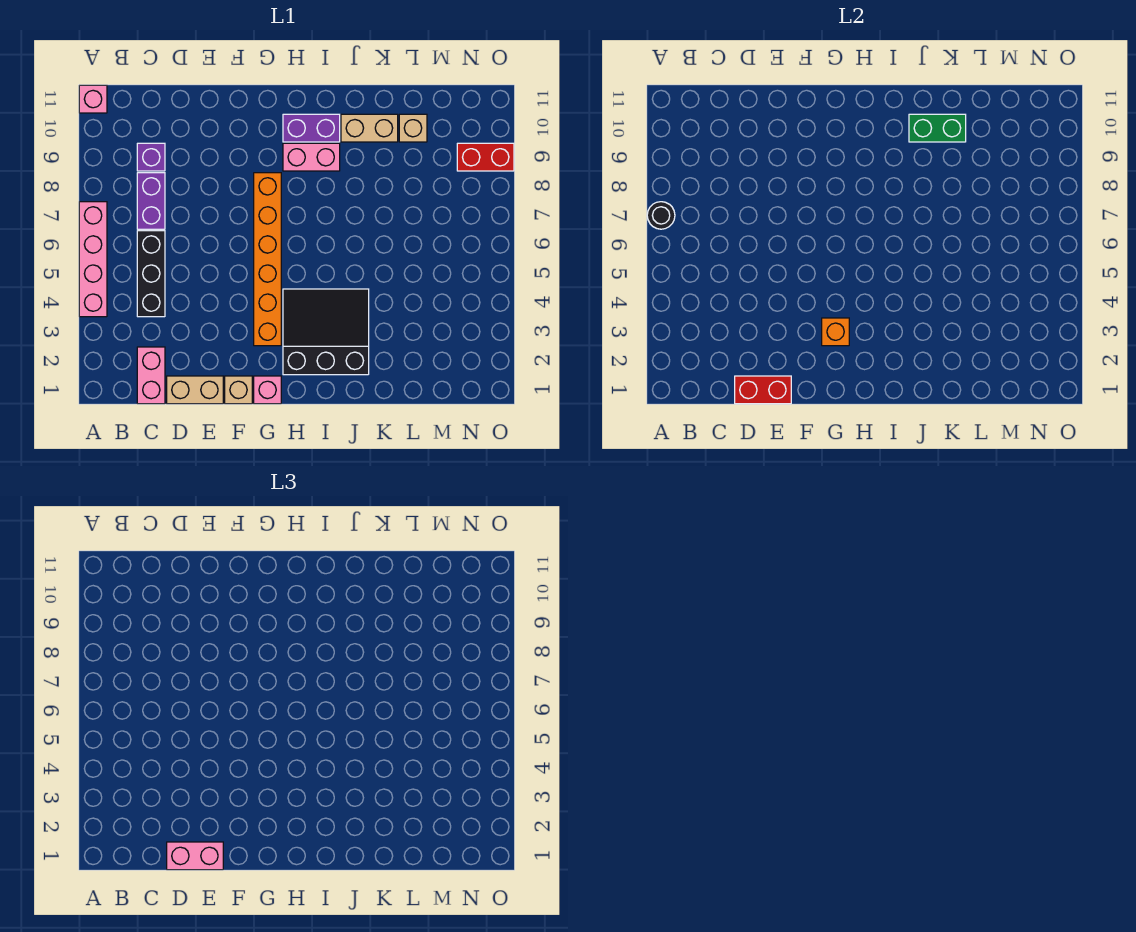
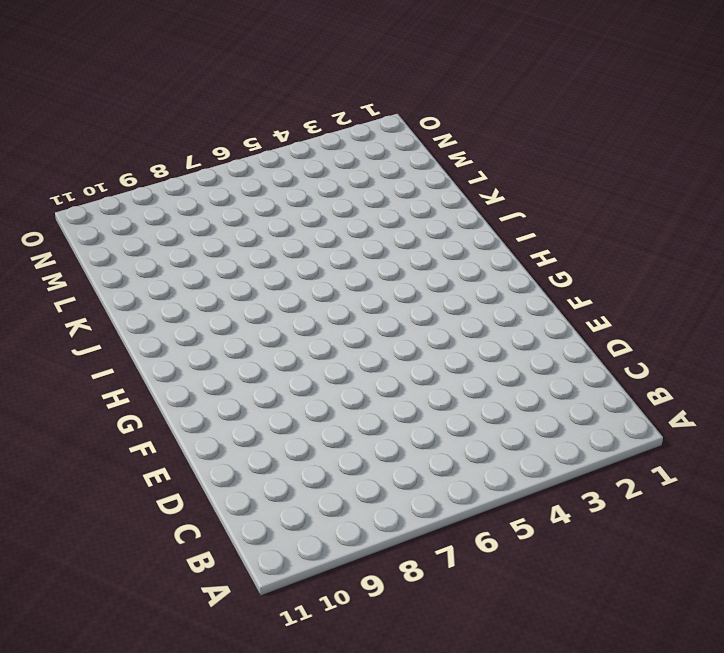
none -> pink brick A4:A7 level 1
none -> pink brick A11 level 1
none -> pink brick C1:C2 level 1

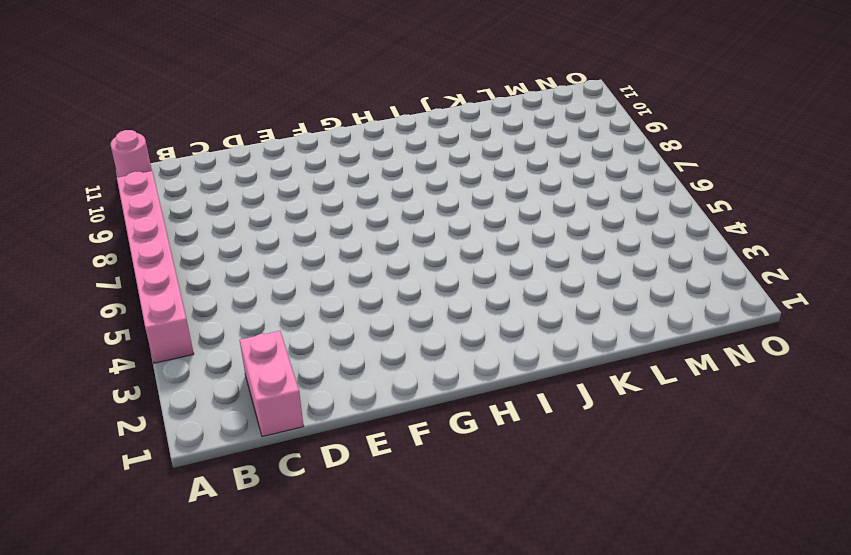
pink brick A4:A9 level 1 -> pink brick A4:A7 level 1
pink round brick A11 level 1 -> pink brick A11 level 1
none -> black brick C4:C6 level 1
none -> purple brick C7:C8 level 1
none -> purple brick C9 level 1

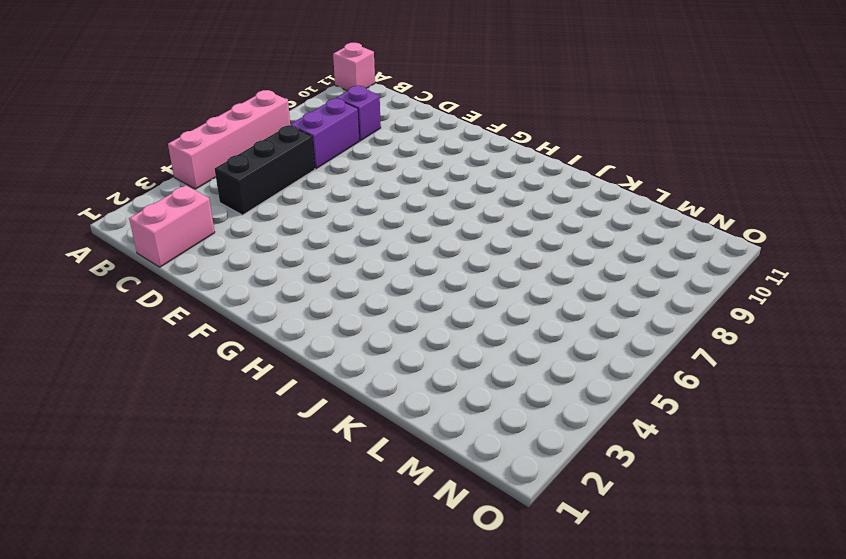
none -> tan brick D1:E1 level 1
none -> tan brick F1 level 1
none -> pink brick G1 level 1

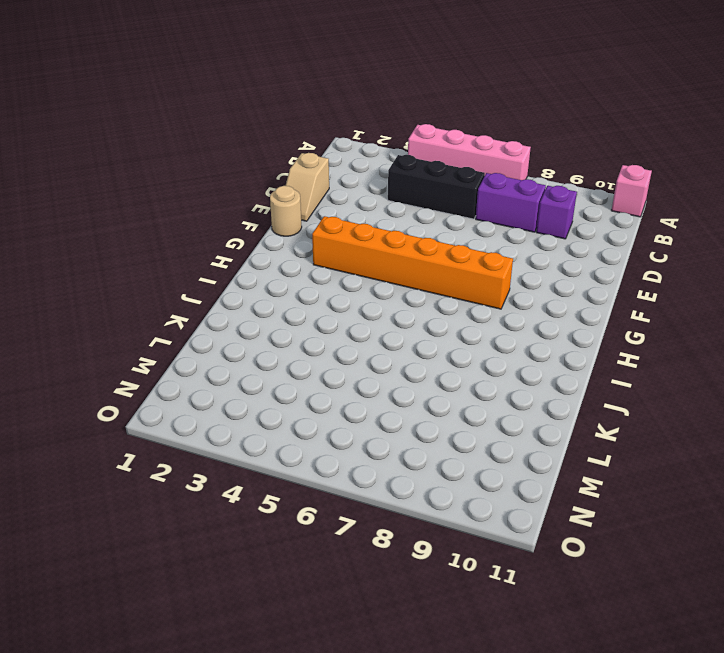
tan slope D1:E1 level 1 top D -> tan brick D1:E1 level 1
tan round brick F1 level 1 -> tan brick F1 level 1
none -> pink brick C1:C2 level 1
none -> pink brick G1 level 1
none -> black slope H2:J4 level 1 top 2

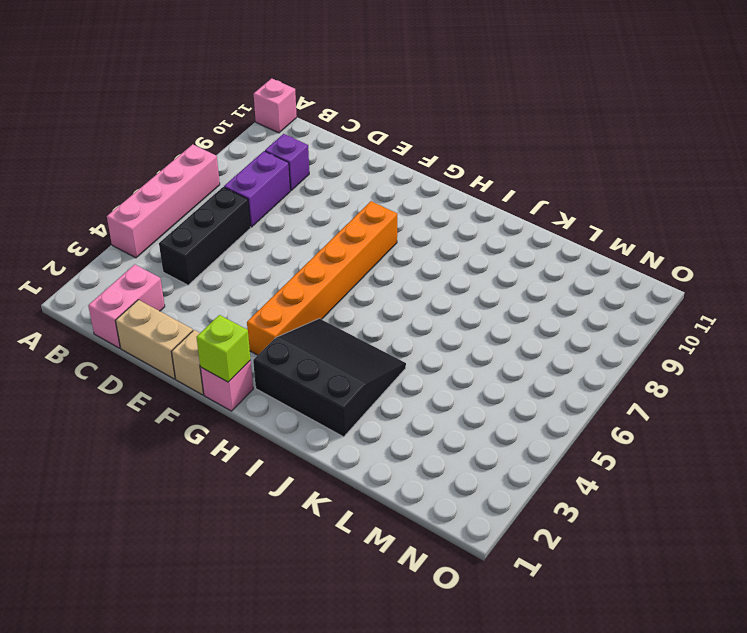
lime brick G1 level 2 -> none
none -> pink brick H9:I9 level 1
none -> purple brick H10:I10 level 1
none -> tan brick J10:K10 level 1

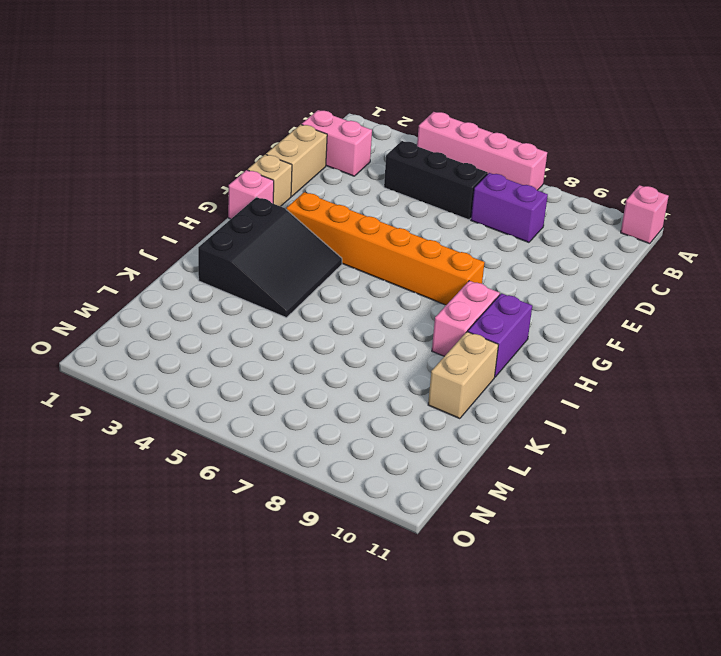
none -> purple brick C9 level 1
none -> tan brick L10 level 1
none -> red brick N9:O9 level 1

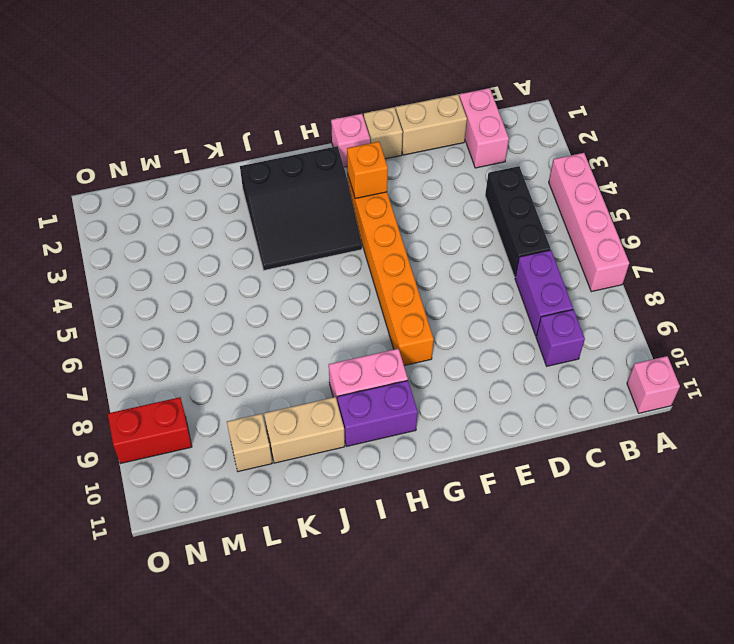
none -> black round brick A7 level 2
none -> red brick D1:E1 level 2
none -> green brick J10:K10 level 2

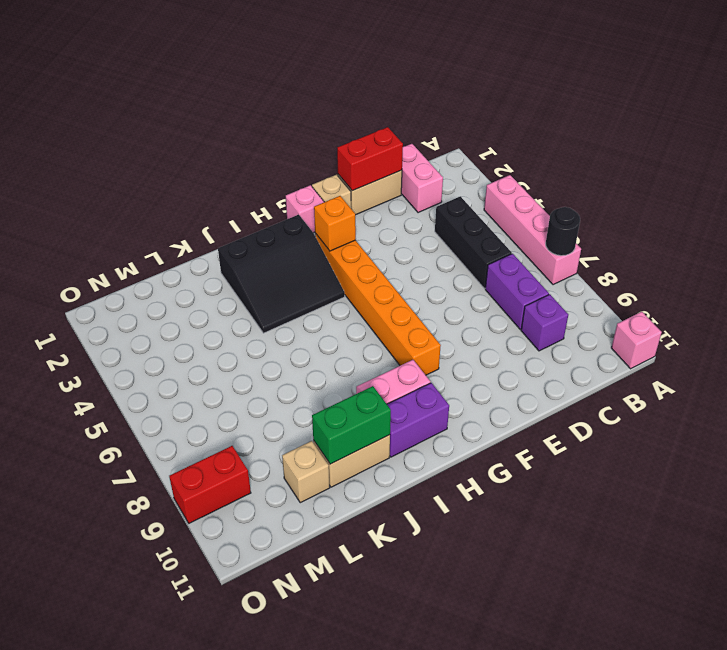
none -> pink brick D1:E1 level 3

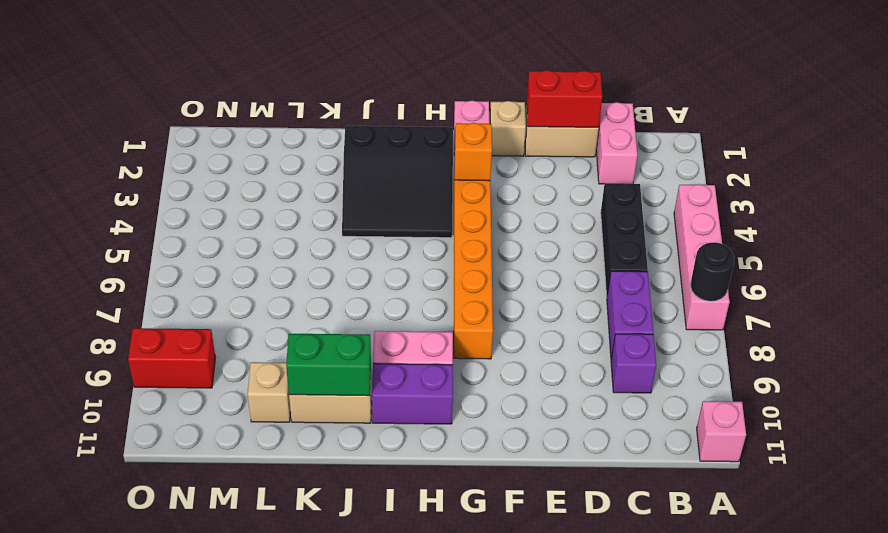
none -> pink brick D1:E1 level 3

